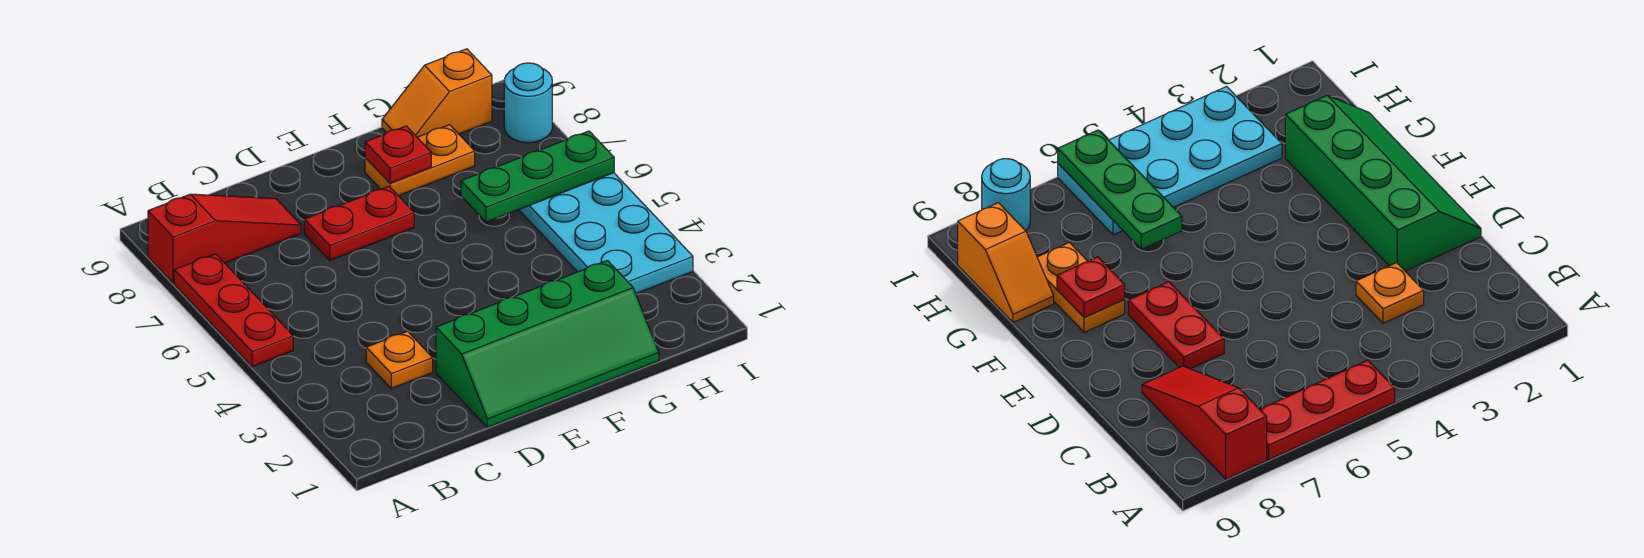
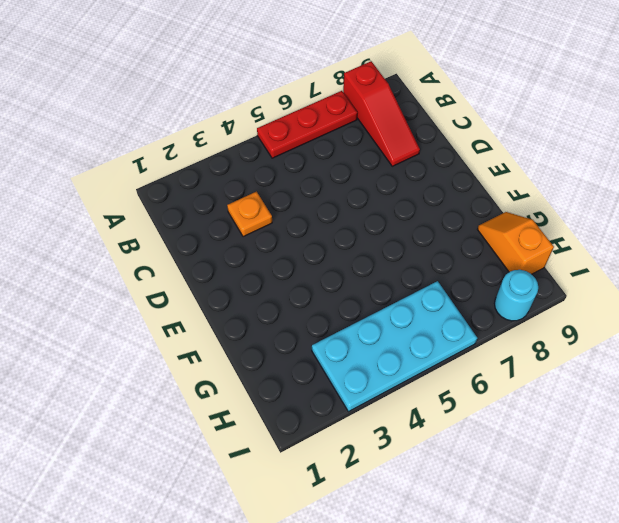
none -> green slope D1:G2 level 1 top 2
none -> red plate D7:E7 level 1

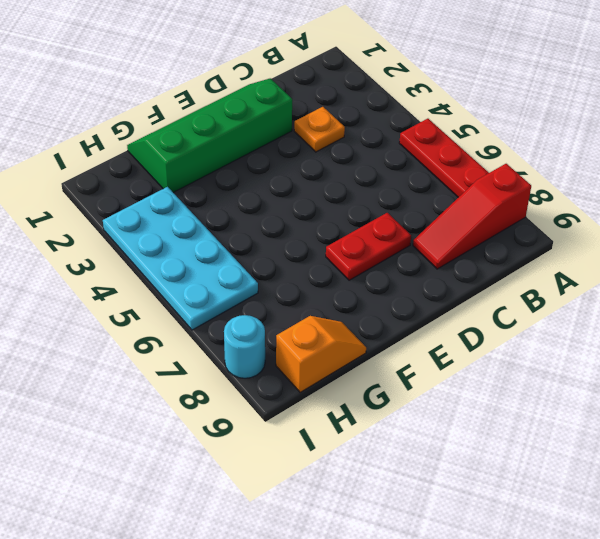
none -> orange plate F8:G8 level 1
none -> red plate F8 level 2

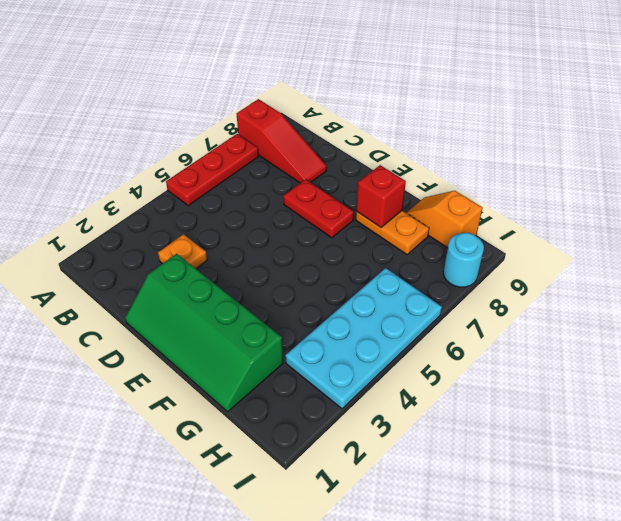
red brick F8 level 2 -> red plate F8 level 2
none -> green plate G6:I6 level 2

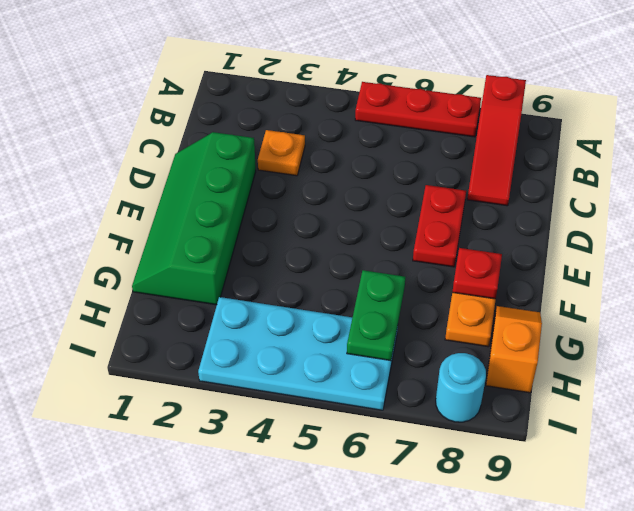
green plate G6:H6 level 2 -> green plate G6:I6 level 2

